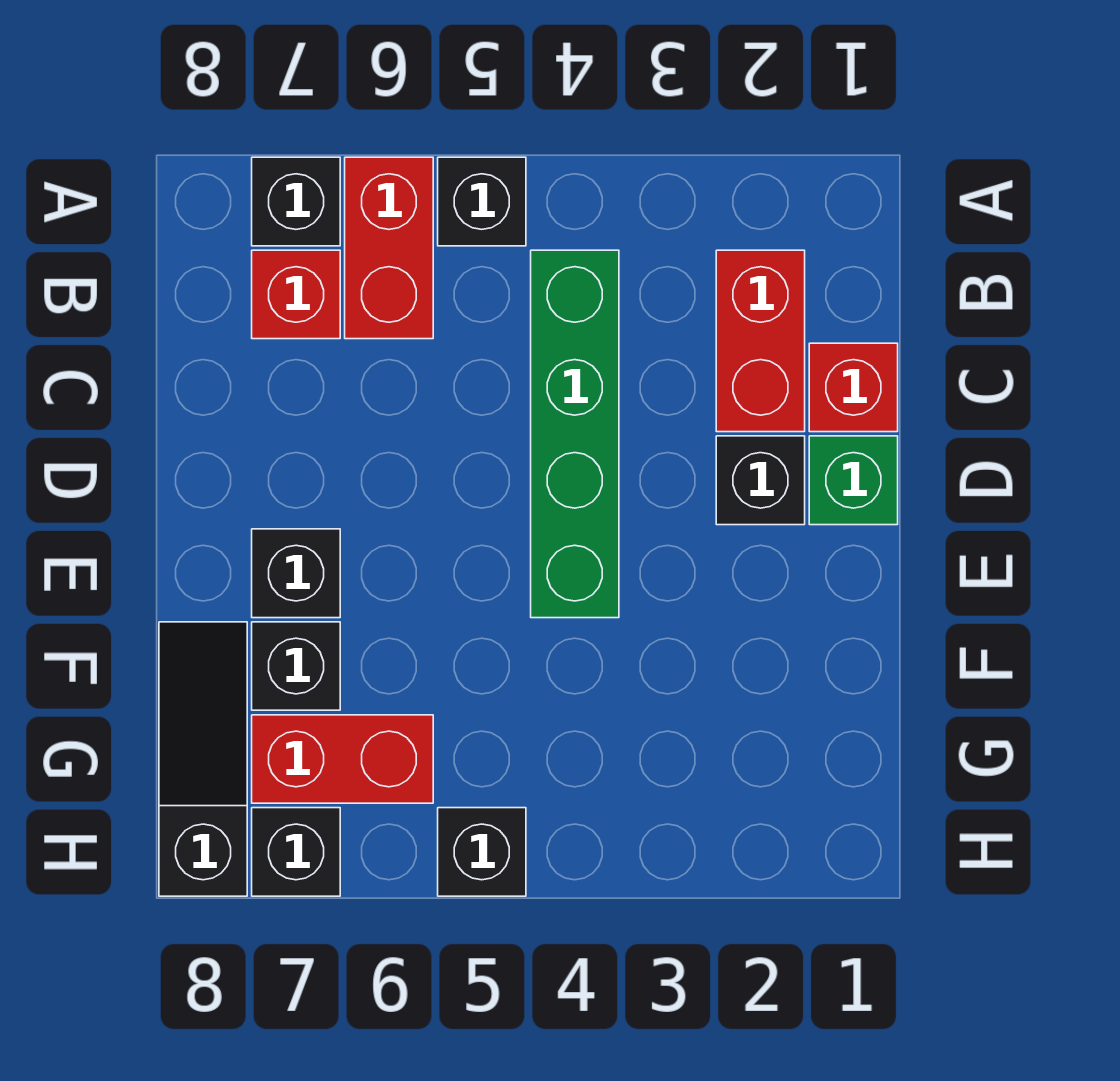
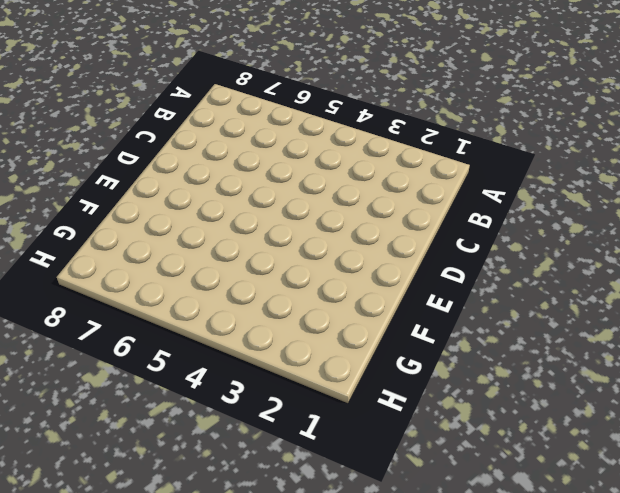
none -> black brick A5 level 1
none -> red brick A6:B6 level 1
none -> black brick A7 level 1

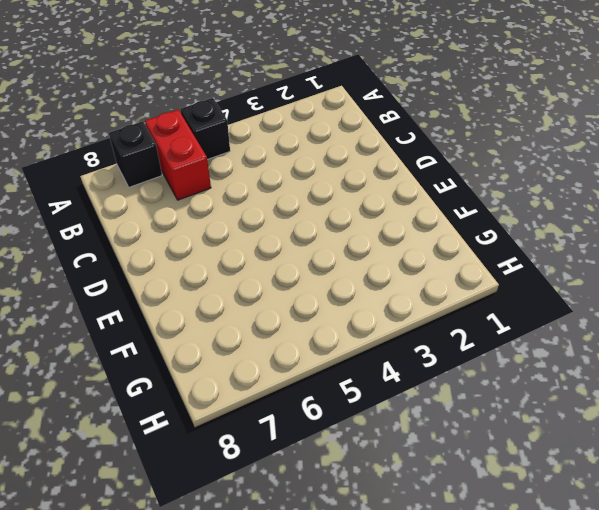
none -> red brick B2:C2 level 1
none -> green brick B4:E4 level 1
none -> red brick B7 level 1

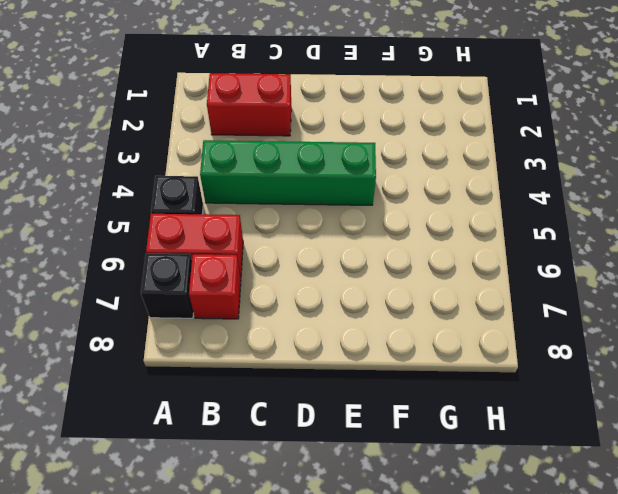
none -> red brick C1 level 1
none -> green brick D1 level 1
none -> black brick D2 level 1

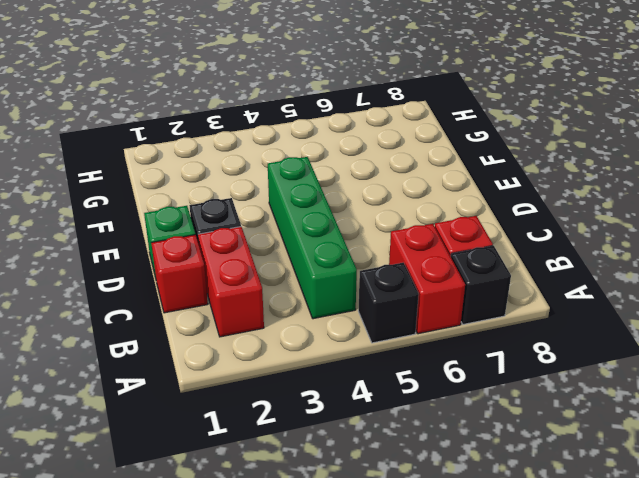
none -> black brick E7 level 1
none -> black brick F7 level 1
none -> black slope F8:H8 level 1 top H

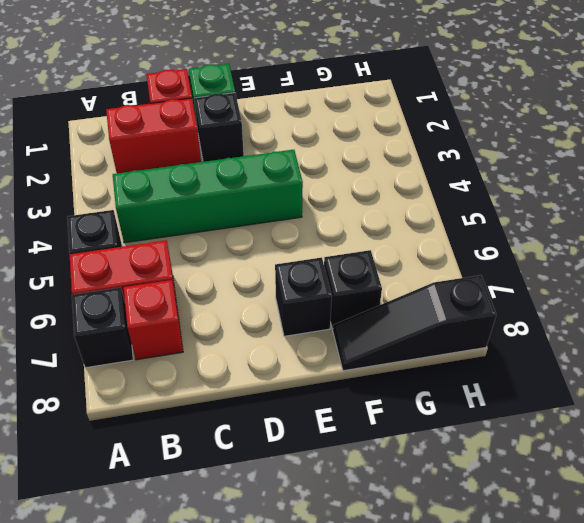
none -> red brick G6:G7 level 1
none -> black brick H5 level 1
none -> black brick H7 level 1

